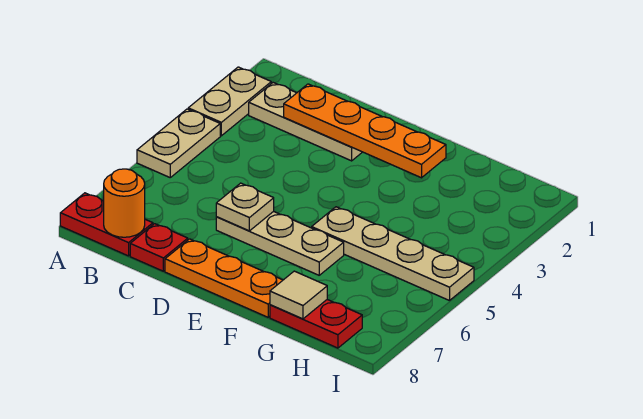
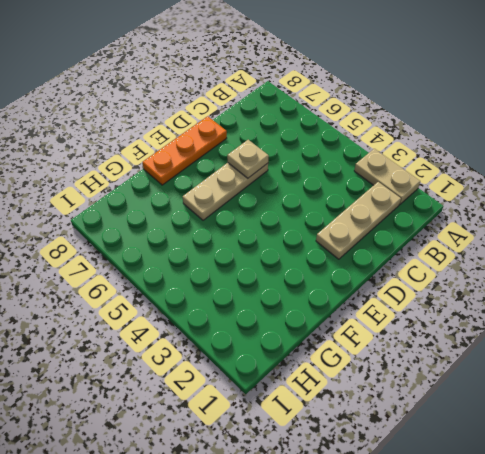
none -> tan plate A4:A5 level 1
none -> red plate A8:B8 level 1
none -> red plate C8 level 1

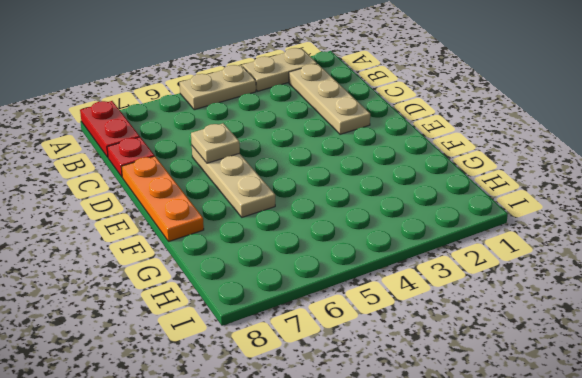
none -> tan plate F5:I5 level 1
none -> red plate G8:H8 level 1
none -> orange round brick B8 level 2

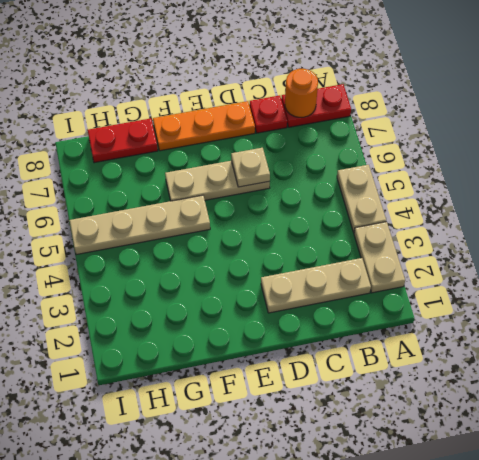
none -> orange plate C2:F2 level 2
none -> tan tile G8 level 2

